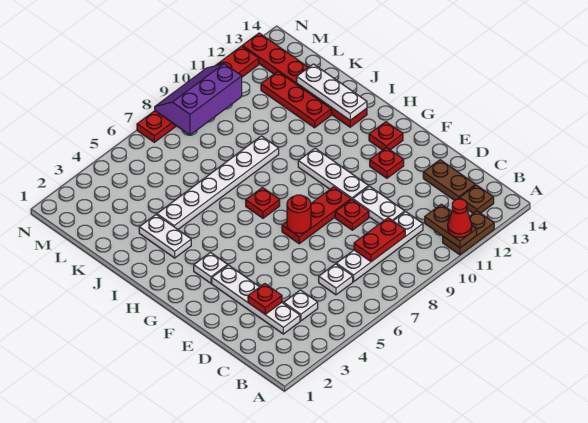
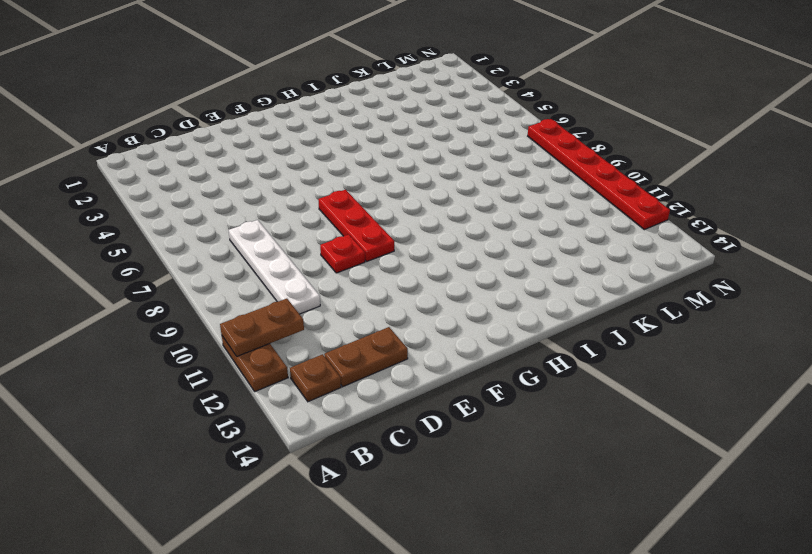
none -> white plate C3:F3 level 1
none -> white plate C4 level 1
none -> white plate C6 level 1

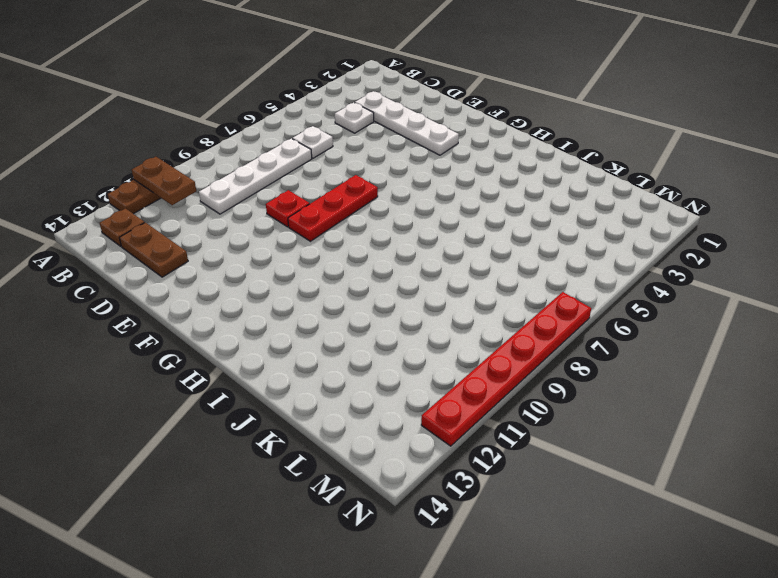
none -> white plate D10:E10 level 1
none -> white plate F10:H10 level 1
none -> red plate F12 level 1

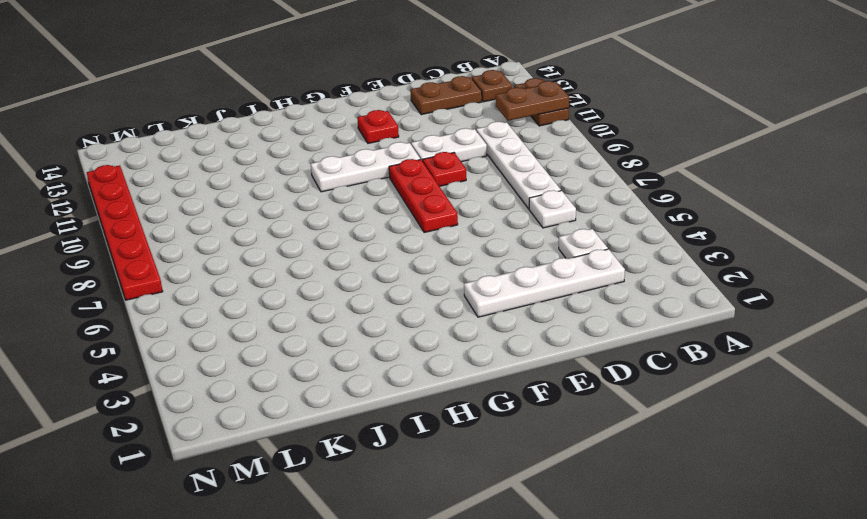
none -> white plate G3 level 1
none -> red plate G13 level 1
none -> red plate H7 level 1

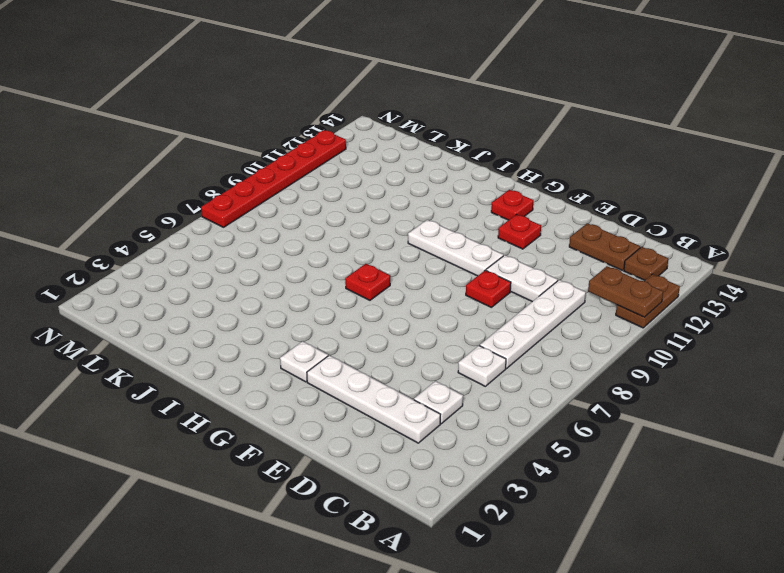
none -> red plate F7:F9 level 1
none -> white plate I3:J3 level 1
none -> red plate I13:N13 level 1

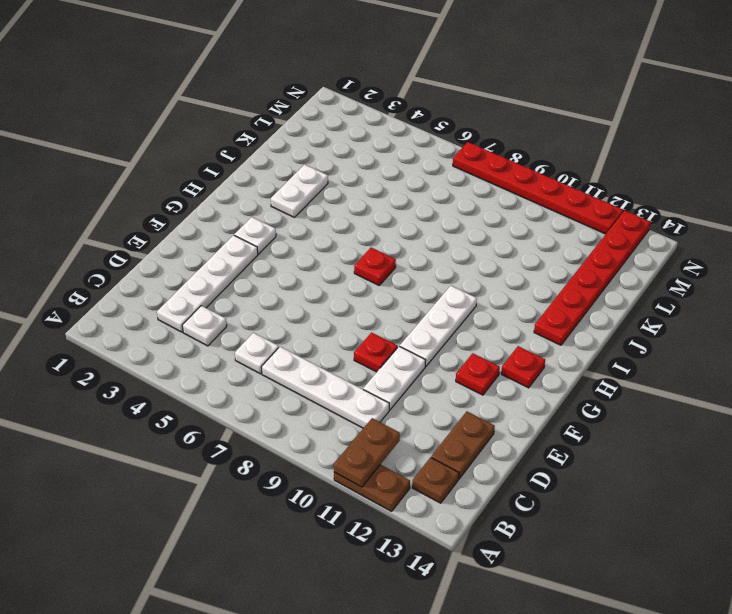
none -> red plate F7:F9 level 1
none -> white plate J4:J9 level 1
none -> red plate J12:L12 level 1

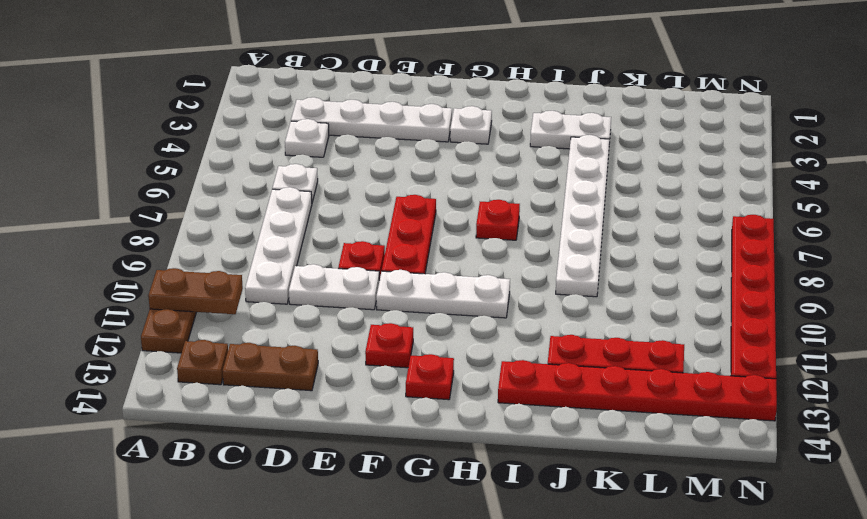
none -> red plate C8:C9 level 2
none -> red plate D3 level 2
none -> red round brick F7 level 2

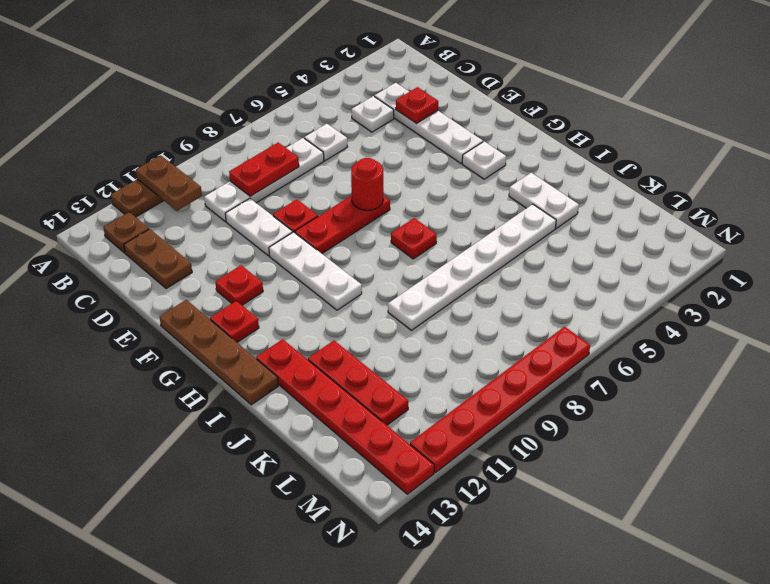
brown plate F14:I14 level 1 -> none
none -> white plate I13:K13 level 2
none -> purple slope M8:N10 level 2 top M
none -> red cone A11 level 3

